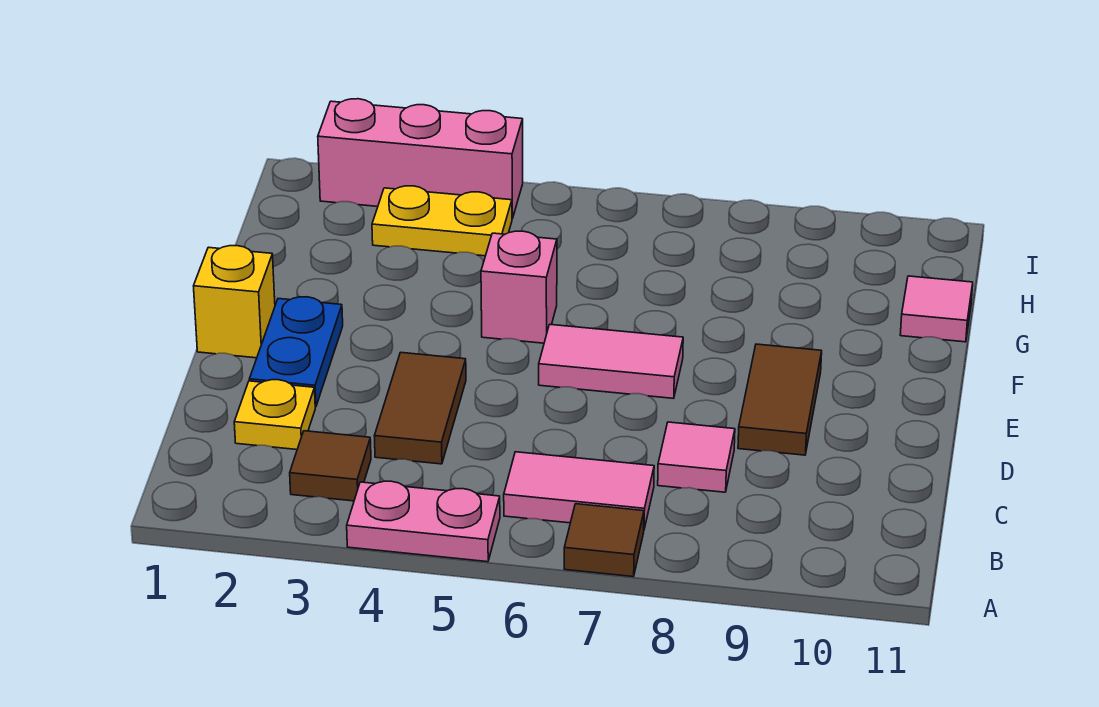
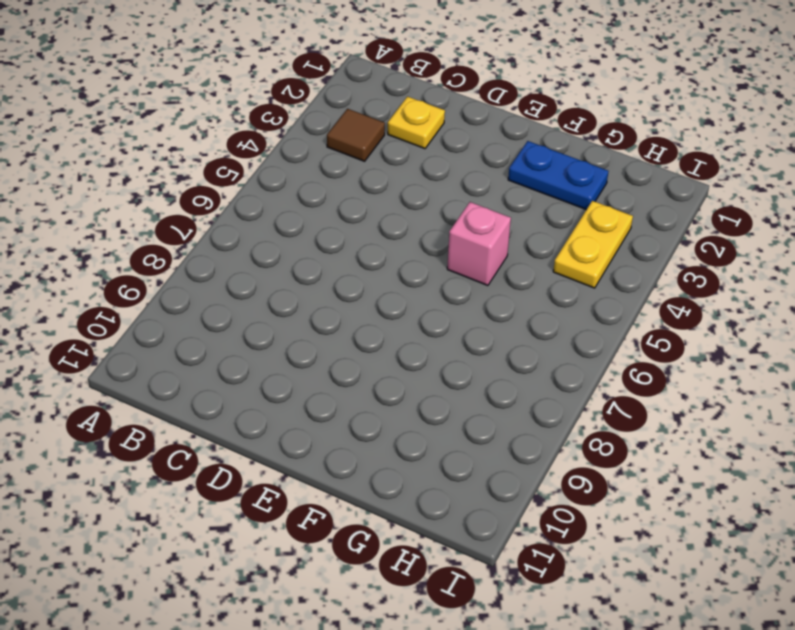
blue plate F2:G2 level 1 -> blue plate D2:E2 level 1
none -> pink plate A4:A5 level 1
none -> brown tile A7 level 1
none -> pink tile B6:B7 level 1

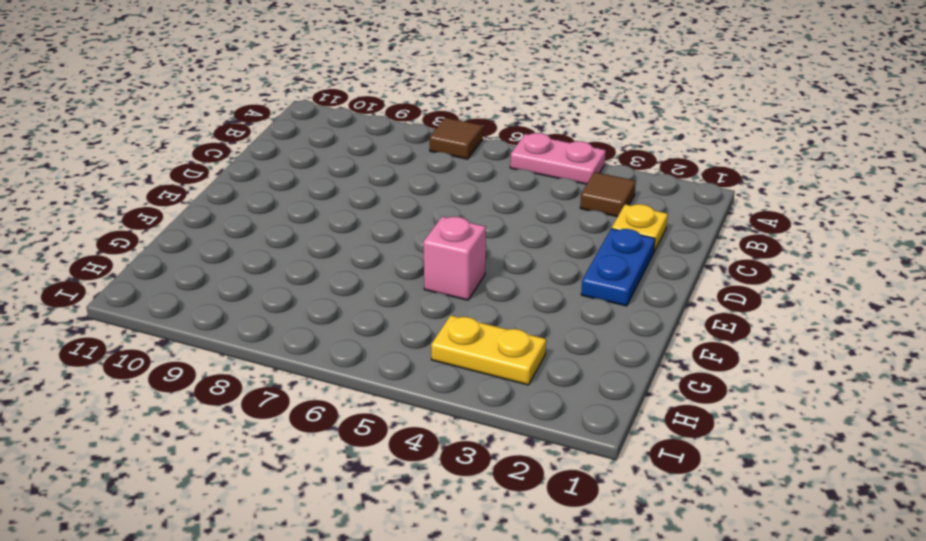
none -> pink tile B6:B7 level 1
none -> brown tile C4:D4 level 1
none -> pink tile C8 level 1

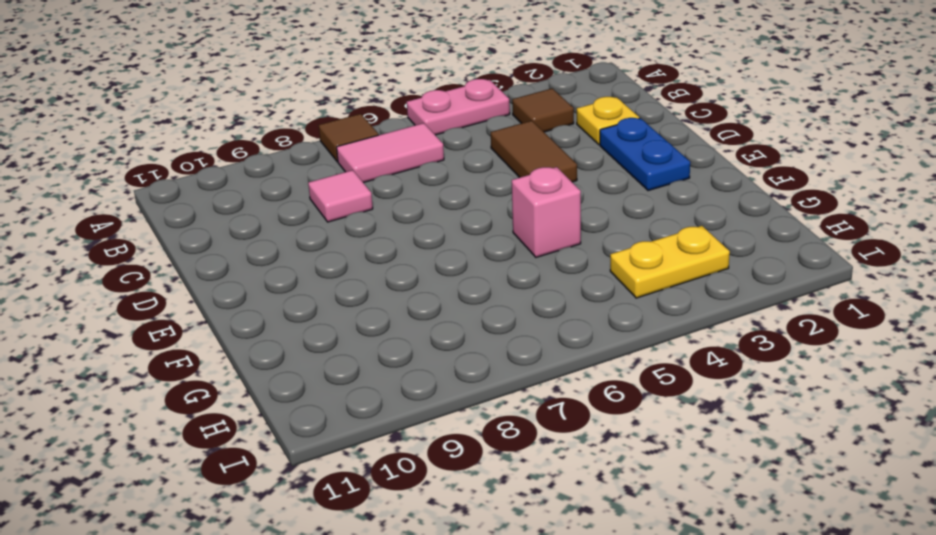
none -> brown tile D9:E9 level 1
none -> yellow brick E1 level 1
none -> pink tile E6:E7 level 1

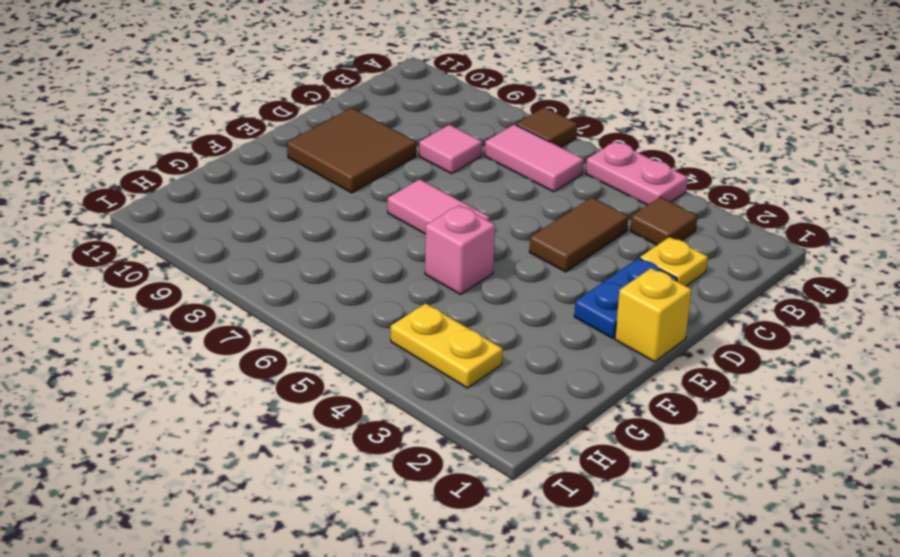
brown tile D9:E10 level 1 -> brown tile D9:E9 level 1
none -> pink tile G11 level 1
none -> pink brick I2:I4 level 1

